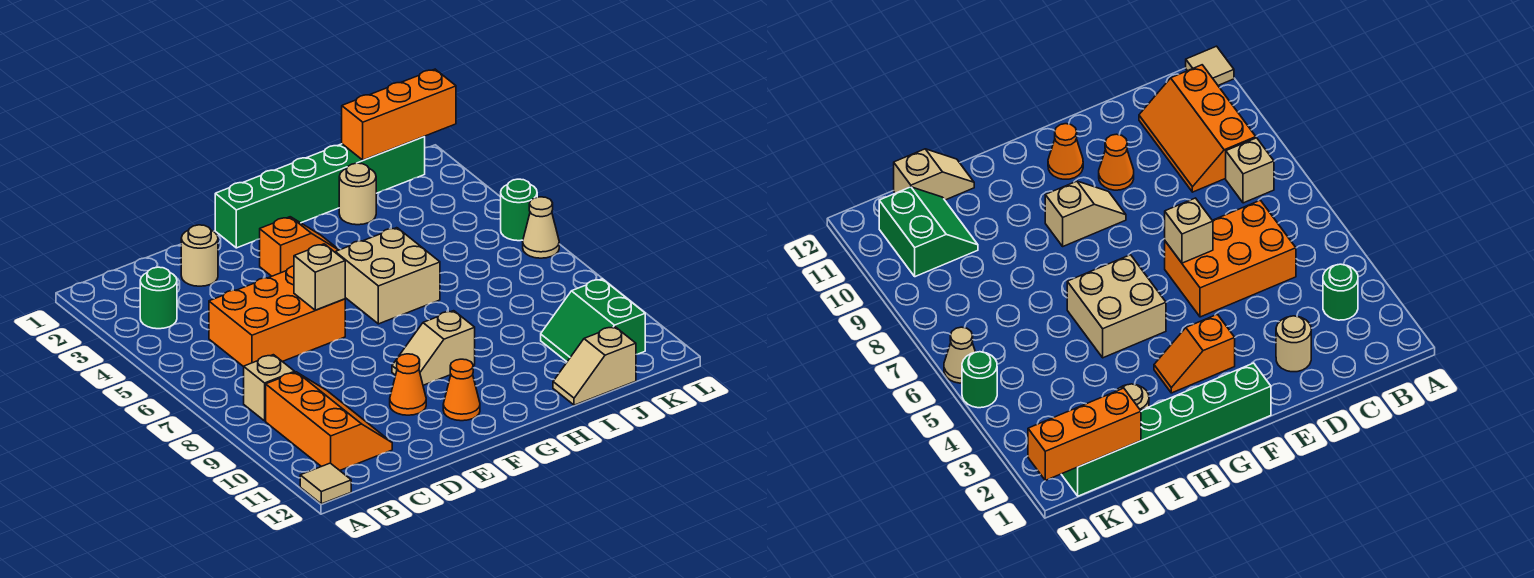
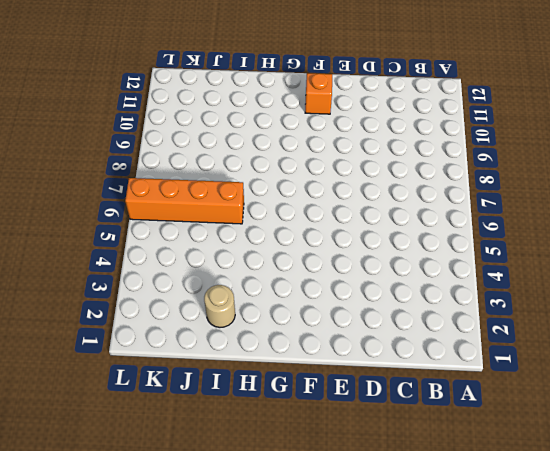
orange brick F11 level 1 -> orange cone F11 level 1
orange brick I6:L6 level 1 -> tan cone L6 level 1
none -> tan tile A12 level 1
none -> green round brick B3 level 1
none -> tan brick B8 level 1

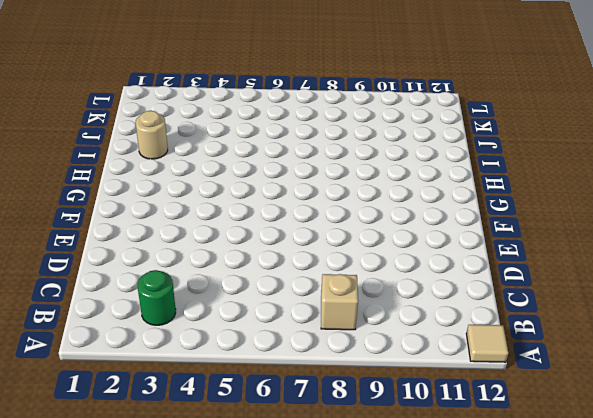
none -> orange slope B9:C11 level 1 top B
none -> orange brick C5:E6 level 1
none -> tan round brick D2 level 1

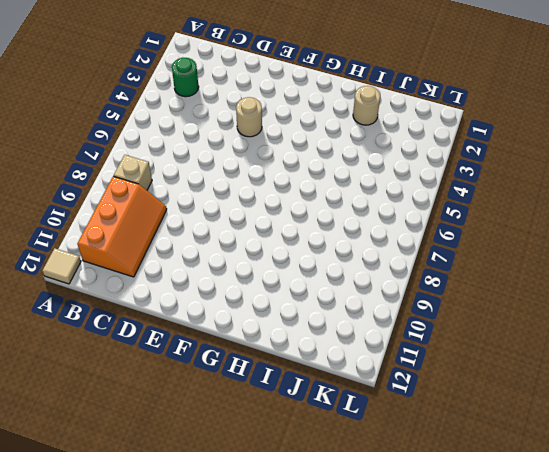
tan round brick E4 level 1 -> tan round brick D2 level 1
none -> orange brick C5:E6 level 1
none -> orange cone E10 level 1
none -> green brick F1:K1 level 1

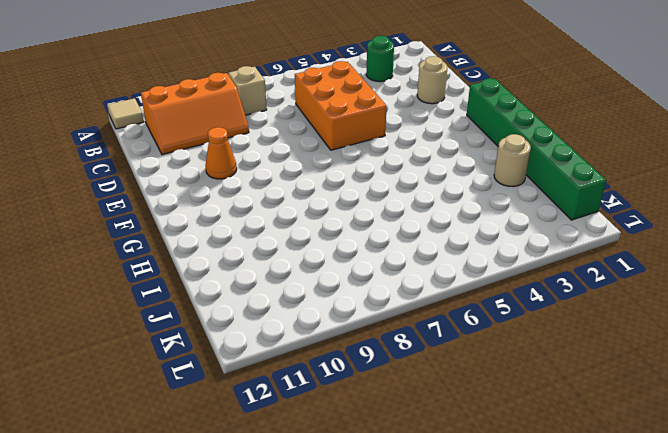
none -> orange slope F3:G3 level 1 top F
none -> tan slope F9:G9 level 1 top G
none -> orange cone F11 level 1

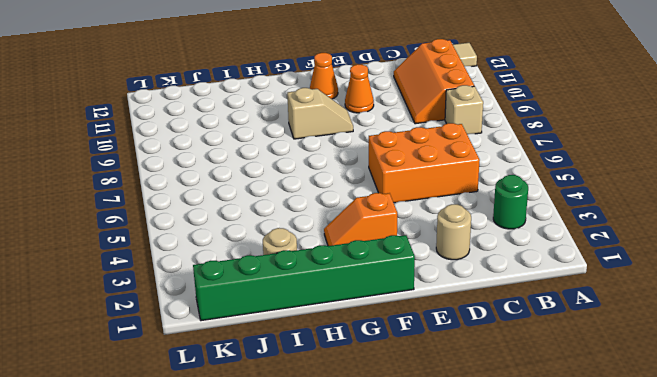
none -> tan brick G5:H6 level 1
none -> tan slope I12:J12 level 1 top J
none -> green slope J10:K11 level 1 top K

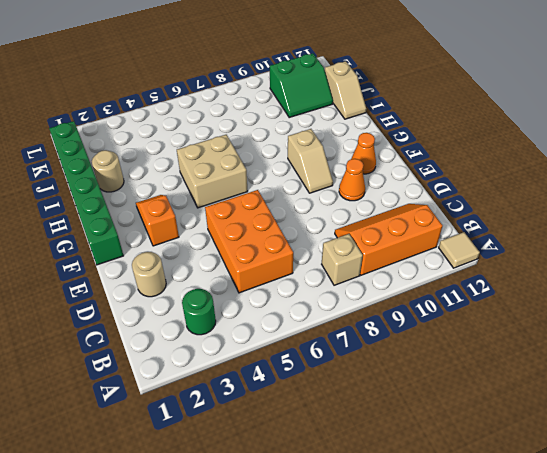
none -> green round brick L5 level 1
none -> tan cone L6 level 1
none -> tan brick E6 level 2

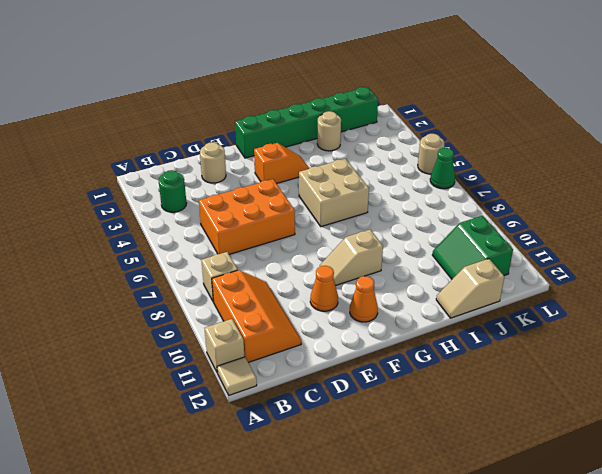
tan brick A11 level 1 -> tan brick E6 level 2
tan round brick L5 level 1 -> green round brick L5 level 1
green cone L6 level 1 -> tan cone L6 level 1
none -> orange brick J1:L1 level 2

